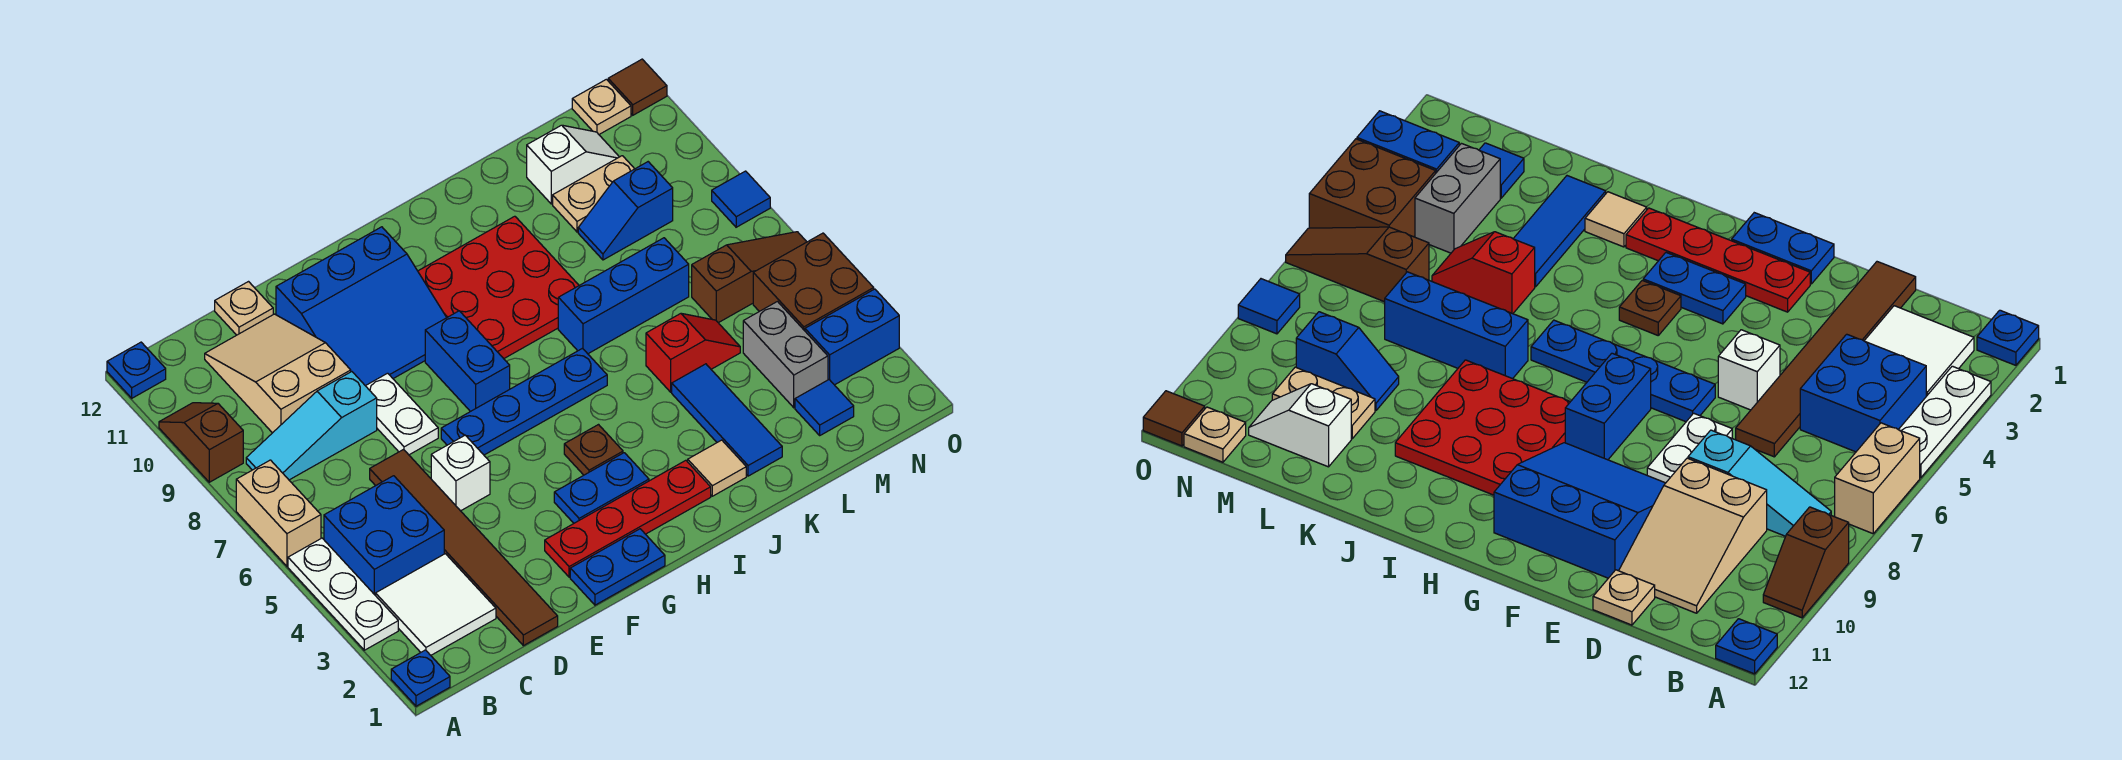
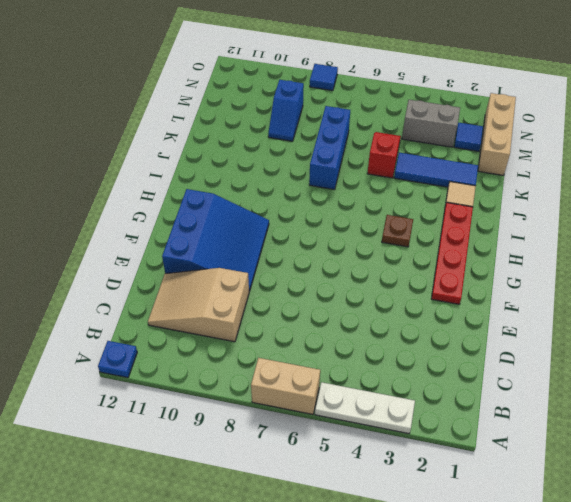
tan brick L1:N1 level 1 -> none
none -> blue plate A1 level 1
none -> brown slope A9:A10 level 1 top 9
none -> white tile B2:C3 level 1
none -> blue brick B4:C5 level 1

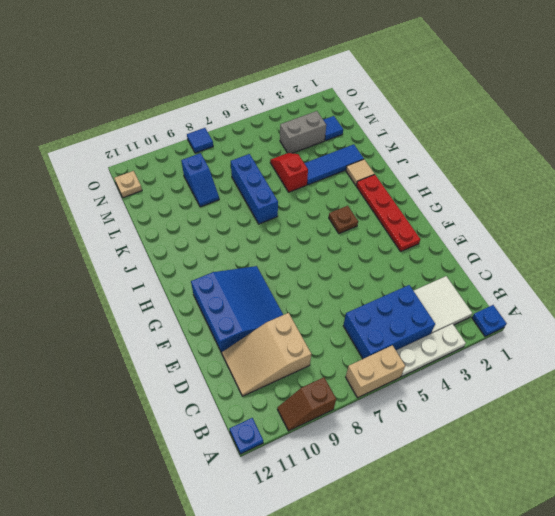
blue brick B4:C6 level 1 -> blue brick B4:C5 level 1
none -> cyan slope B8:D8 level 1 top D
none -> brown tile D1:D6 level 1
none -> tan plate D12 level 1
none -> white brick E5 level 1

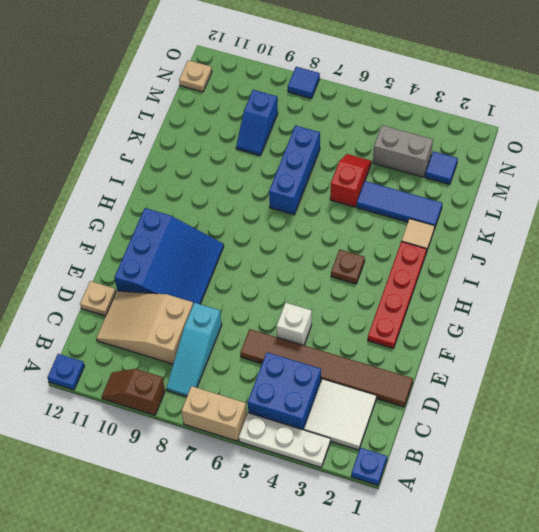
none -> white plate E7:E8 level 1
none -> blue plate F1:G1 level 1
none -> blue plate F6:I6 level 1
none -> blue plate G3:H3 level 1

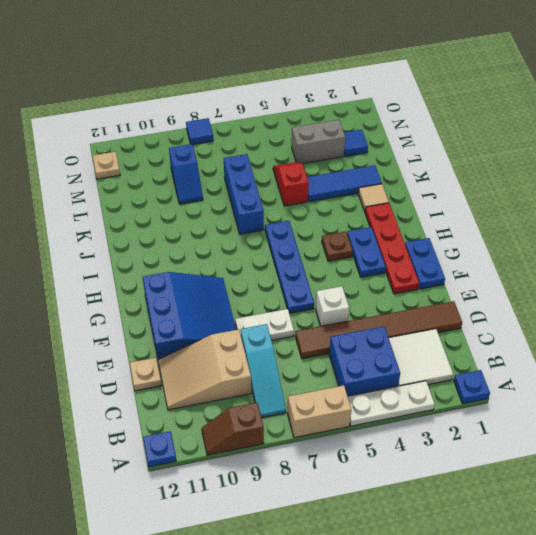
none -> blue brick G7:G8 level 1
none -> red plate H8:J10 level 1
none -> tan plate L10:M10 level 1
none -> white slope L11:M11 level 1 top L

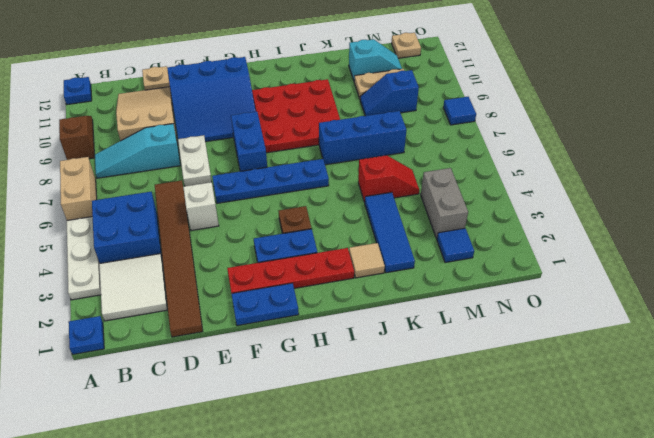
cyan slope L11:M11 level 1 top L -> white slope L11:M11 level 1 top L
none -> brown slope M6:O6 level 1 top M
none -> blue brick N3:O3 level 1
none -> brown brick N4:O5 level 1
none -> brown tile O12 level 1

